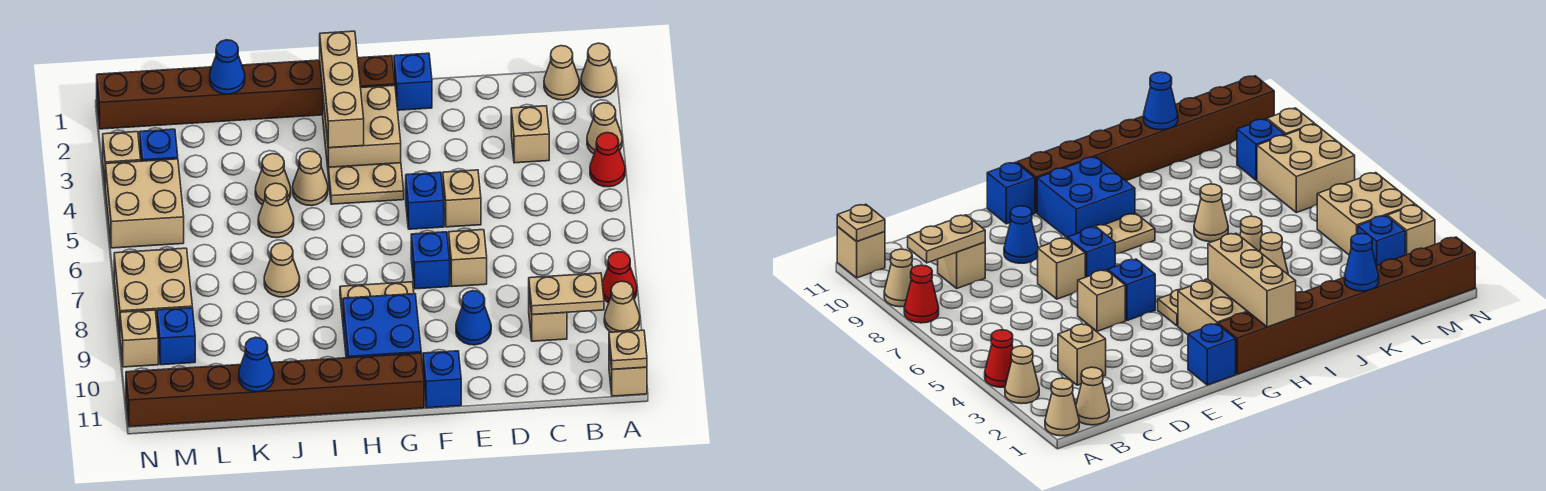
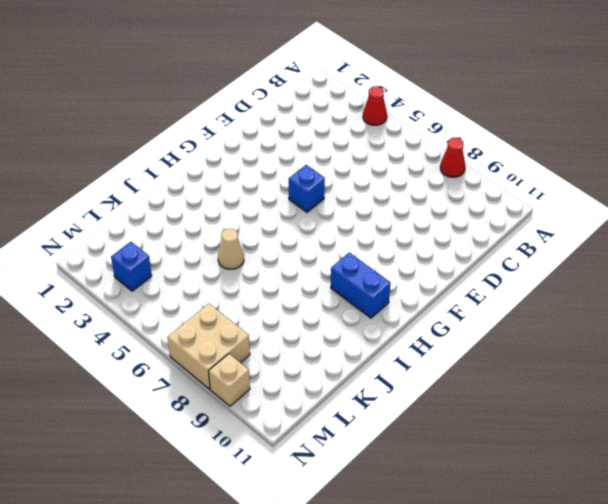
blue brick H9:H10 level 1 -> blue brick G9:H10 level 1
none -> tan cone A1 level 1
none -> tan cone A3 level 1
none -> tan cone A9 level 1
none -> tan brick A11 level 1

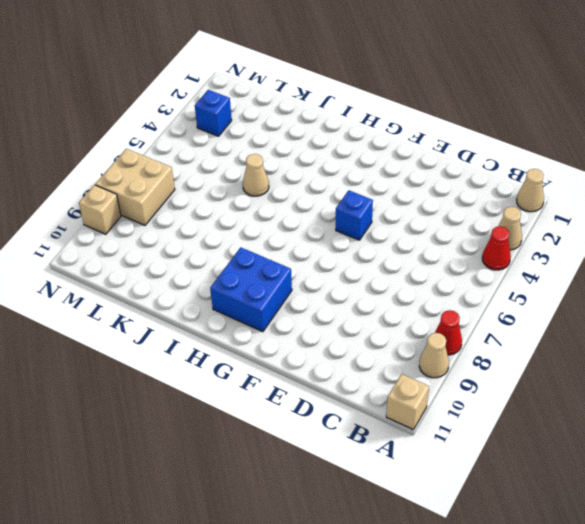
none -> tan cone B1 level 1
none -> tan brick C3 level 1
none -> tan brick C9 level 1
none -> tan brick E5 level 1

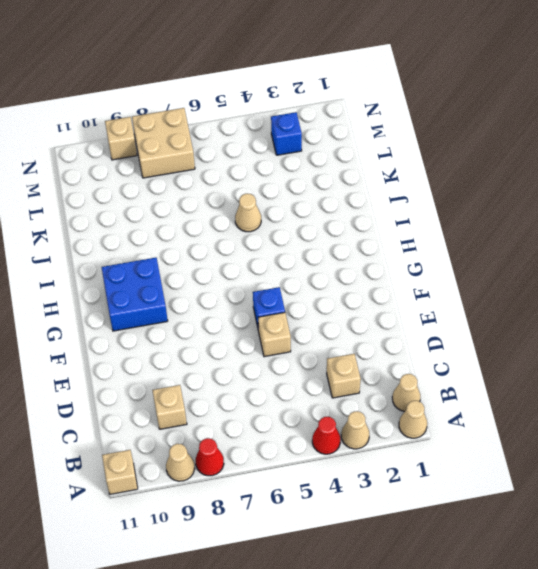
none -> tan brick E7 level 1
none -> blue cone E9 level 1
none -> blue brick F1 level 1
none -> blue brick F7 level 1

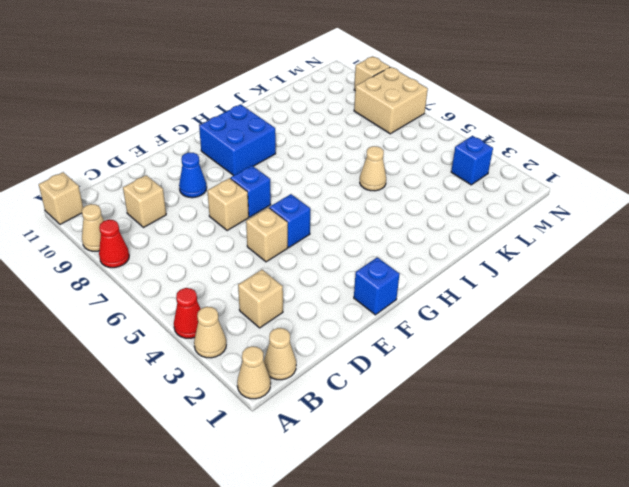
none -> blue brick F11 level 1
none -> brown brick G1:N1 level 1
none -> tan brick G2:H3 level 1
none -> tan plate G4:H4 level 1

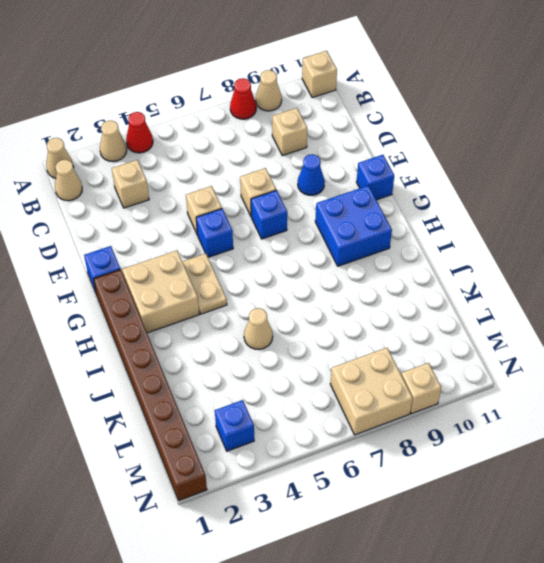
none -> tan plate G8:H8 level 1
none -> brown brick G11:N11 level 1
none -> tan cone I4 level 1
none -> tan cone J4 level 1

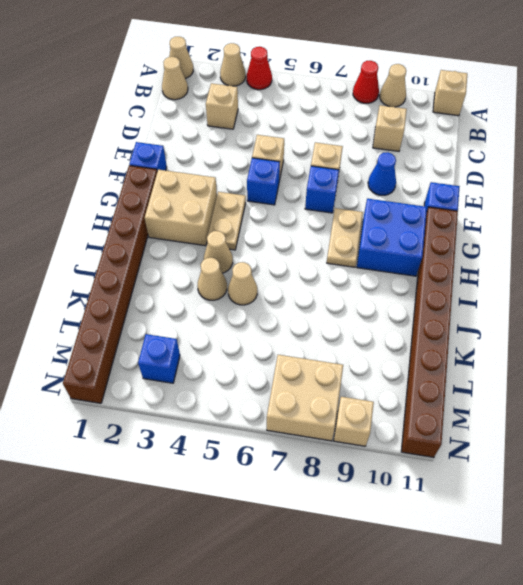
none -> tan cone J7 level 1
none -> tan brick M4:N5 level 1
none -> blue brick M9 level 1
none -> tan brick N3 level 1

